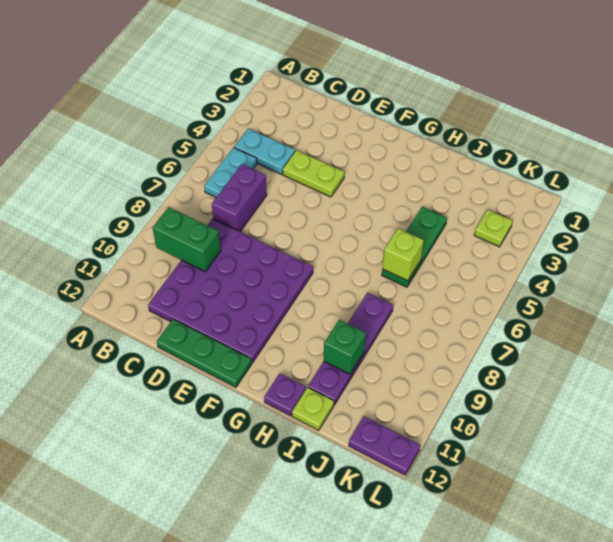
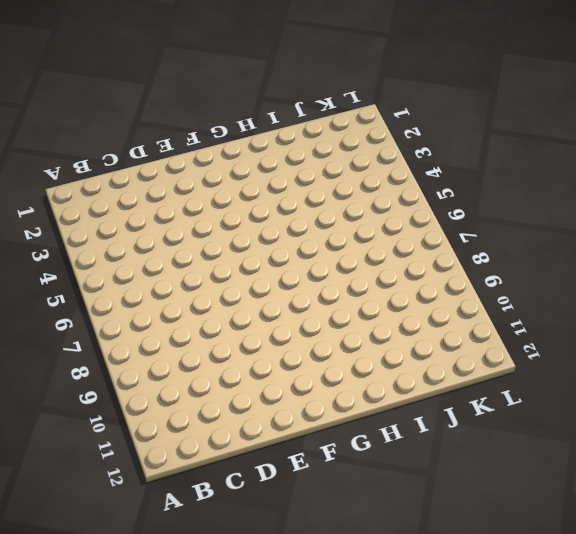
none -> cyan plate B4:C4 level 1
none -> cyan plate B5:B6 level 1
none -> purple brick C6:C7 level 1

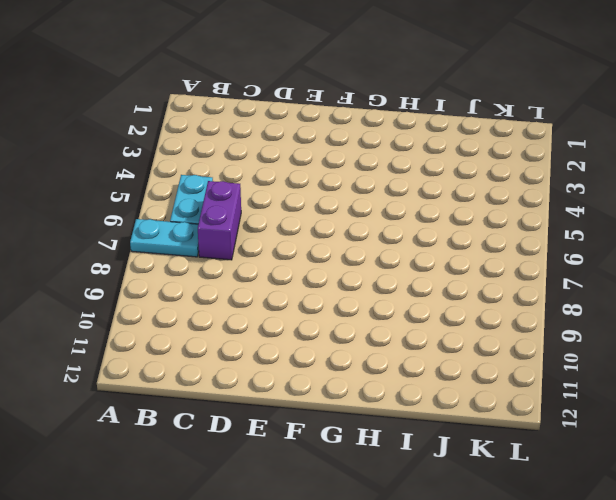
cyan plate A7:B7 level 1 -> cyan plate B4:C4 level 1
none -> purple plate C8:F11 level 1
none -> lime plate D4:E4 level 1
none -> green plate D12:F12 level 1

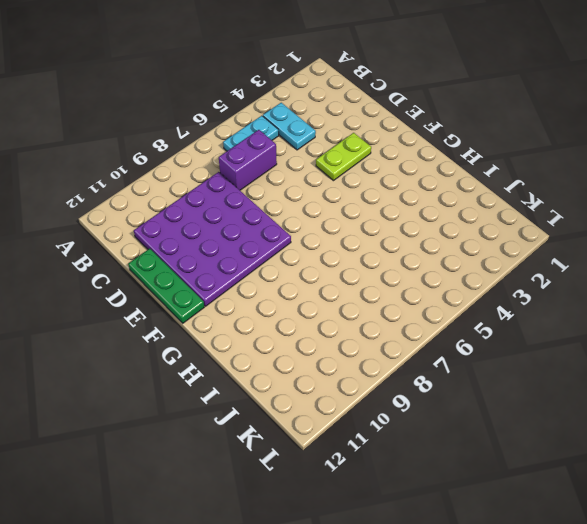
lime plate E3:E4 level 1 -> lime plate D4:E4 level 1
none -> purple plate H12 level 1
none -> green plate I4:I6 level 1
none -> purple plate I8:I11 level 1

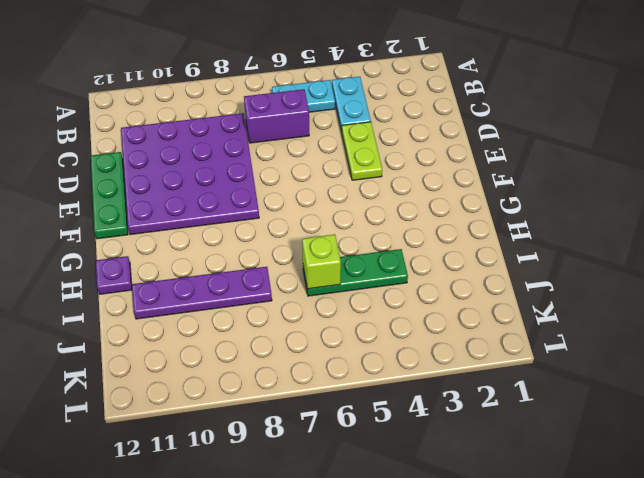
none -> lime plate I12 level 1
none -> lime plate K3 level 1
none -> purple plate K12:L12 level 1

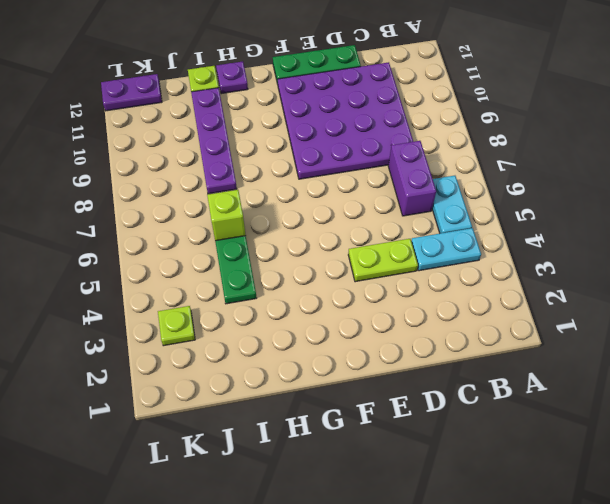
none -> green brick B9:C9 level 2
none -> green brick I10 level 2

